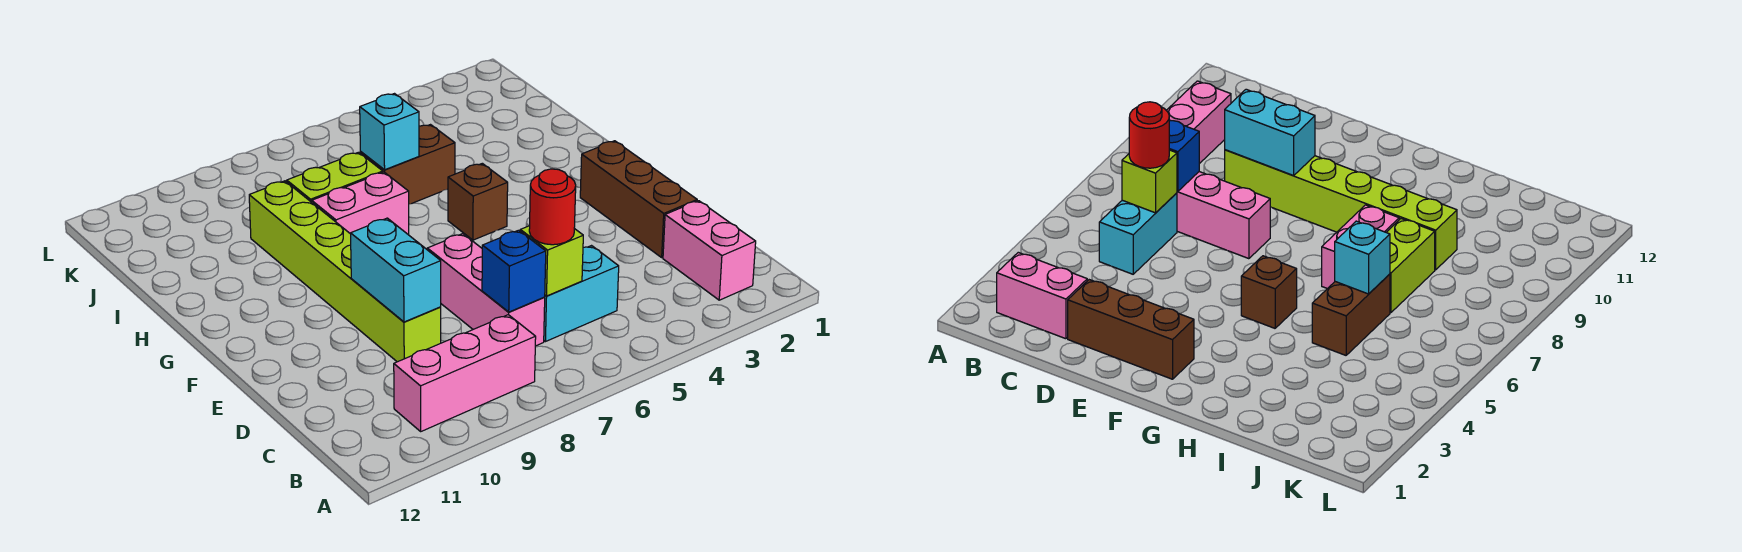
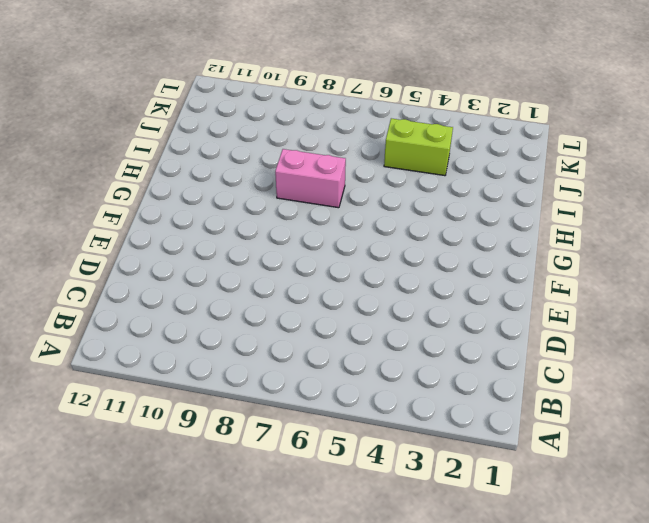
lime brick J4:J5 level 1 -> lime brick I7:I8 level 1
none -> pink brick B2:C2 level 1
none -> pink brick B8:B10 level 1
none -> cyan brick C5:C6 level 1

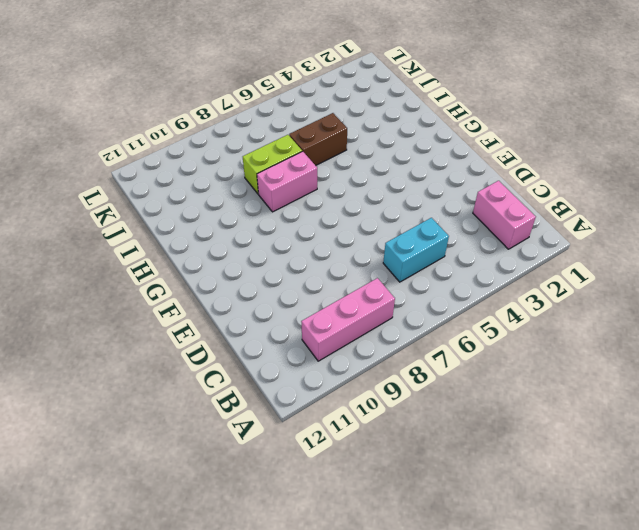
none -> pink brick C7:E7 level 1
none -> brown brick D2:F2 level 1
none -> lime brick D9:I9 level 1

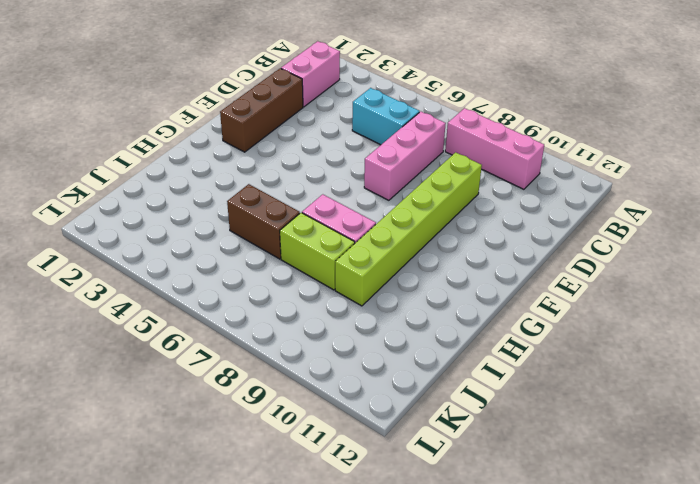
none -> brown brick G5 level 1
none -> lime brick C6 level 2
none -> blue brick C7 level 2

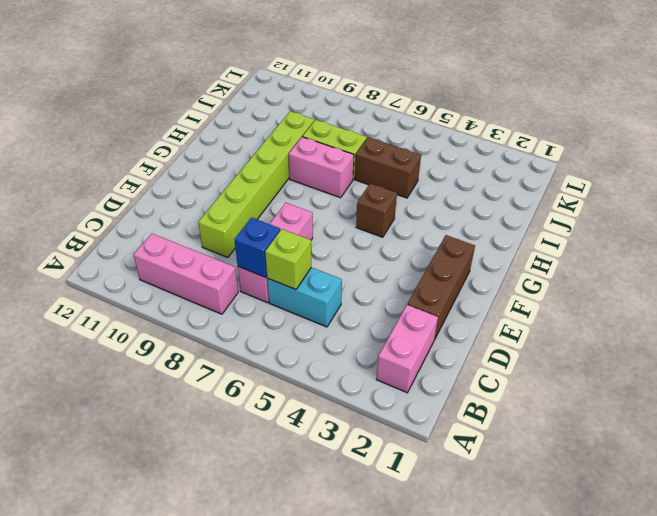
none -> cyan brick D9:E9 level 2
none -> cyan brick I6 level 2
none -> red round brick C6 level 3

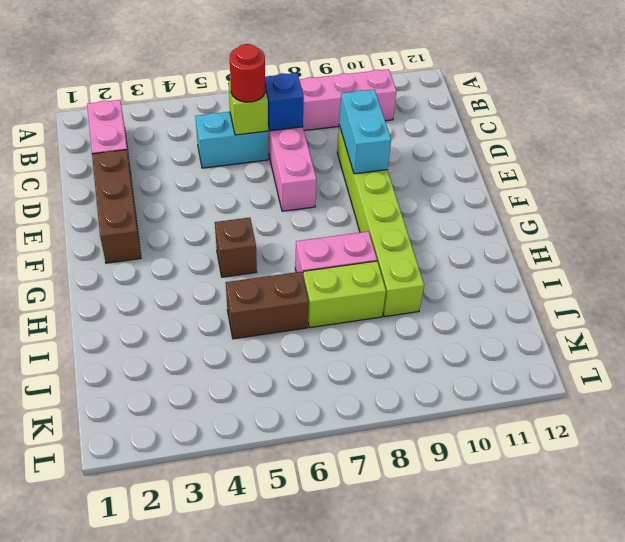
none -> cyan brick I6 level 2

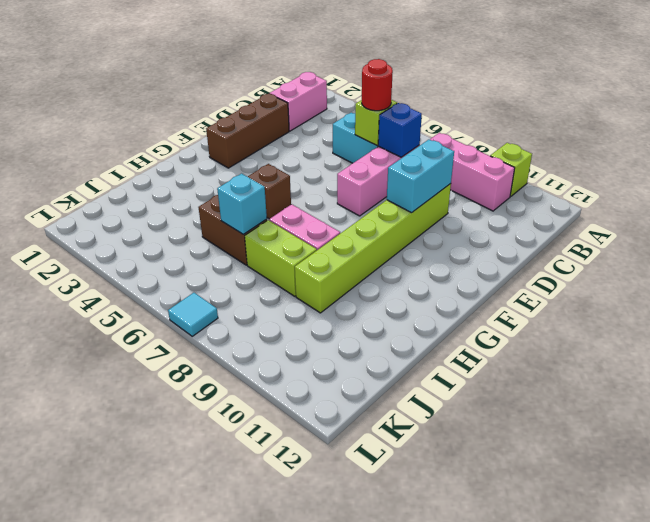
lime brick A10 level 1 -> none
cyan tile L7 level 1 -> none

